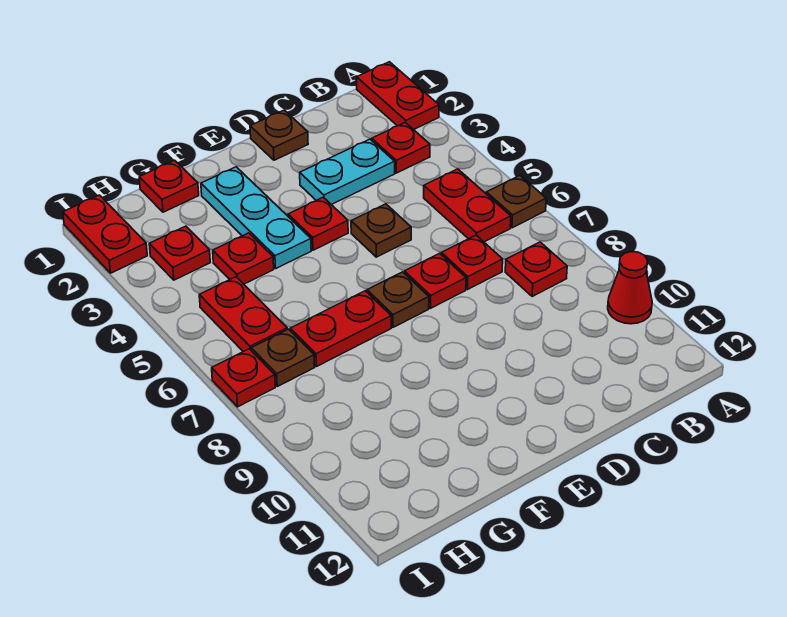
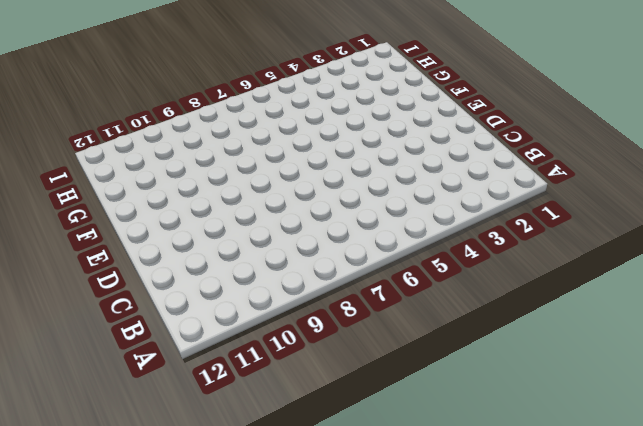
none -> red plate A1:A2 level 1
none -> brown plate A6 level 1
none -> red cone A10 level 1

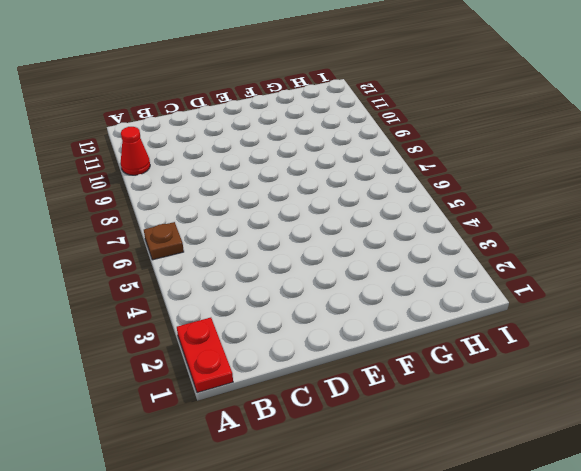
none -> red plate B3 level 1
none -> red plate B5:B6 level 1
none -> red plate B8 level 1

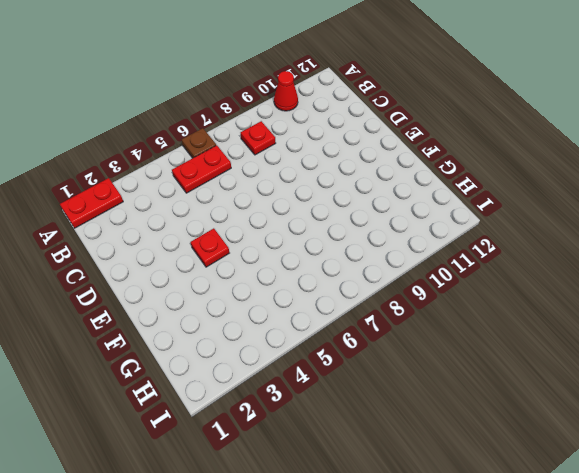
none -> red plate B3 level 1
none -> cyan plate C3:D3 level 1
none -> red plate C7 level 1

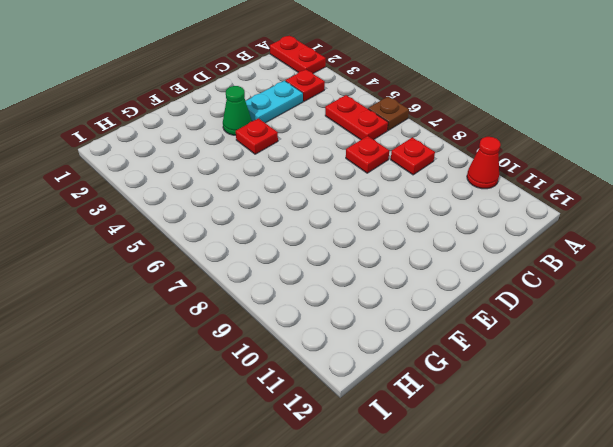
green cone E3 level 1 -> none
none -> brown plate D1 level 1
none -> brown plate D5 level 1
none -> red plate D7 level 1

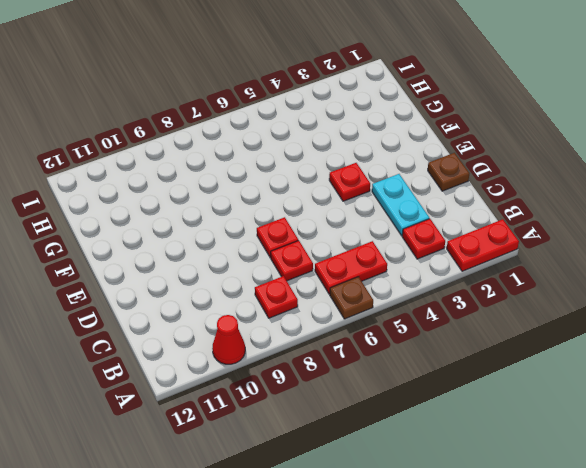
none -> brown plate D5 level 1
none -> brown plate E7 level 1
none -> cyan plate F2:F4 level 1

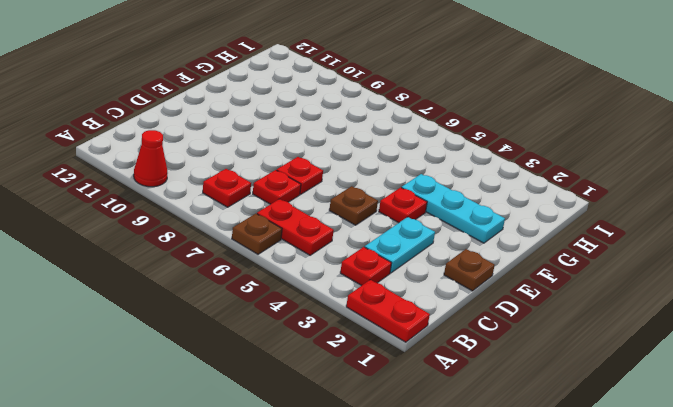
none -> brown plate E7 level 1
none -> red plate F7:G7 level 1
none -> red plate G1 level 1

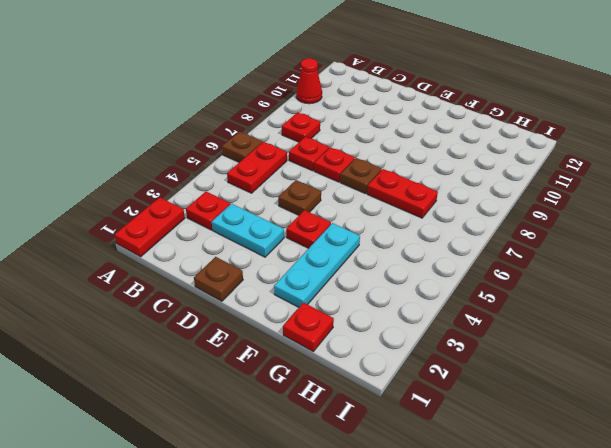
none -> red plate G4 level 1
none -> red plate H3 level 1
none -> red plate H5:H6 level 1

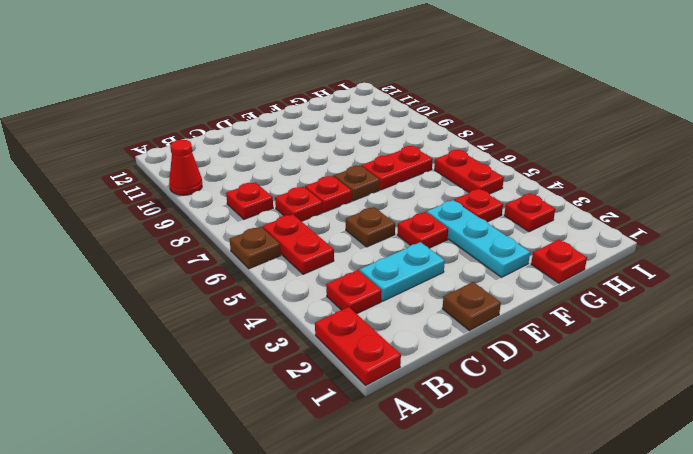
none -> brown plate H7 level 1
none -> red plate I1:I2 level 1
none -> red plate I7 level 1

